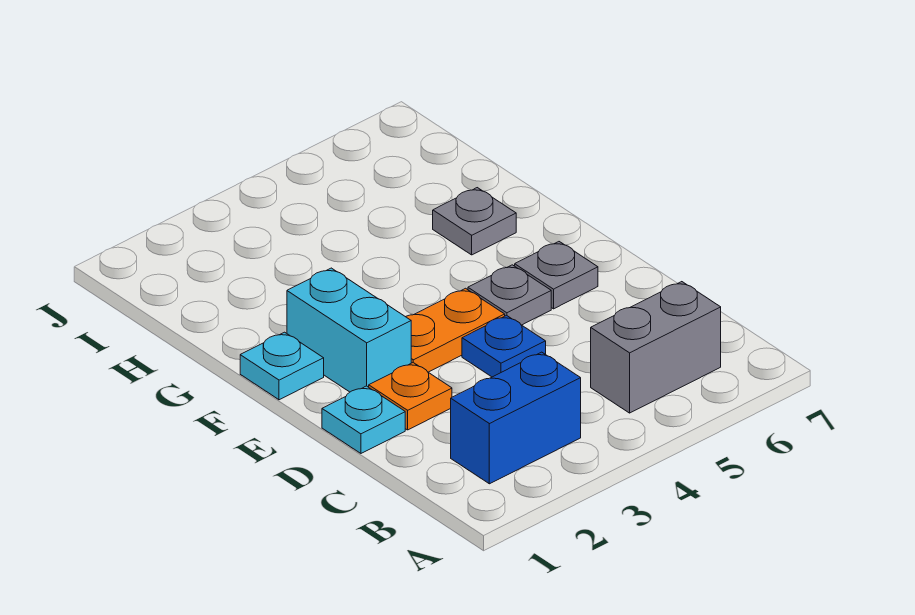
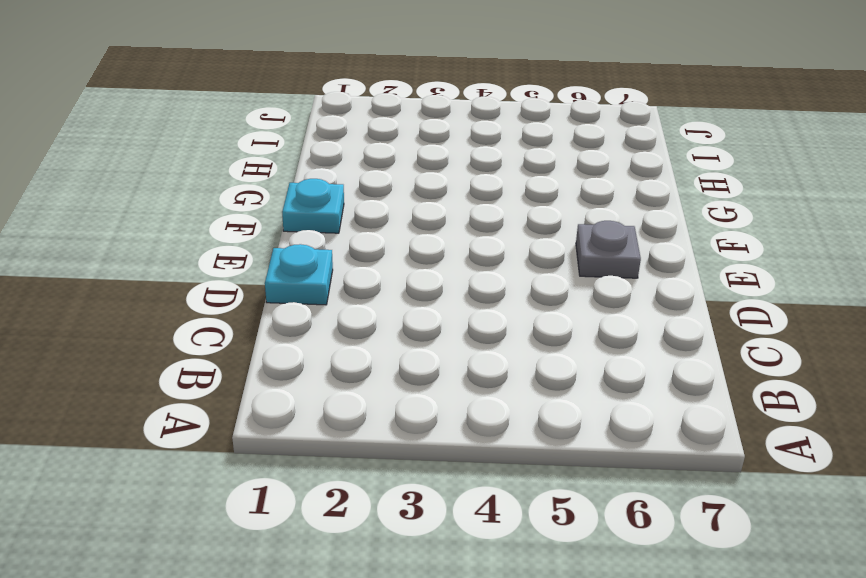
none -> blue brick B2:B3 level 1
none -> grey brick B5:B6 level 1

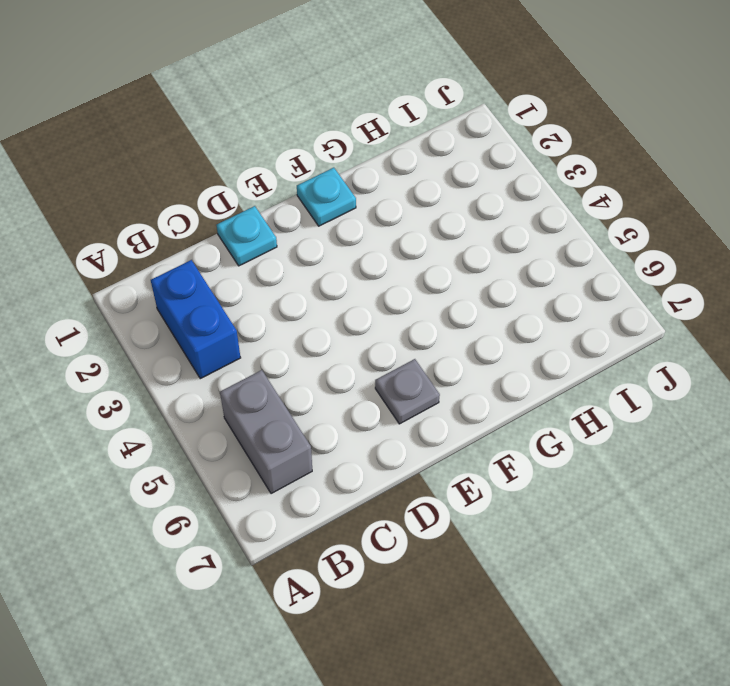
none -> orange plate D2 level 1
none -> blue plate D4 level 1

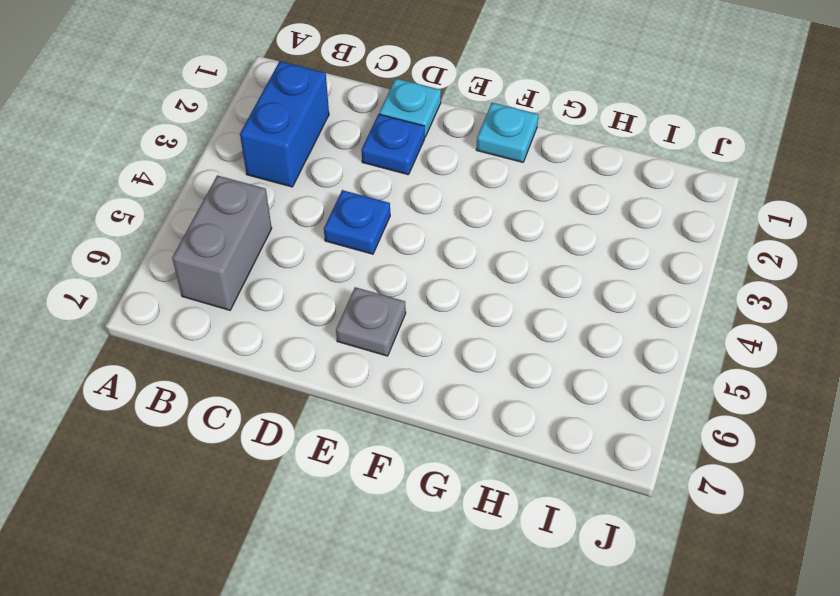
blue plate D2 level 1 -> orange plate D2 level 1
none -> cyan brick E2:F2 level 1
none -> orange plate E3:E4 level 1

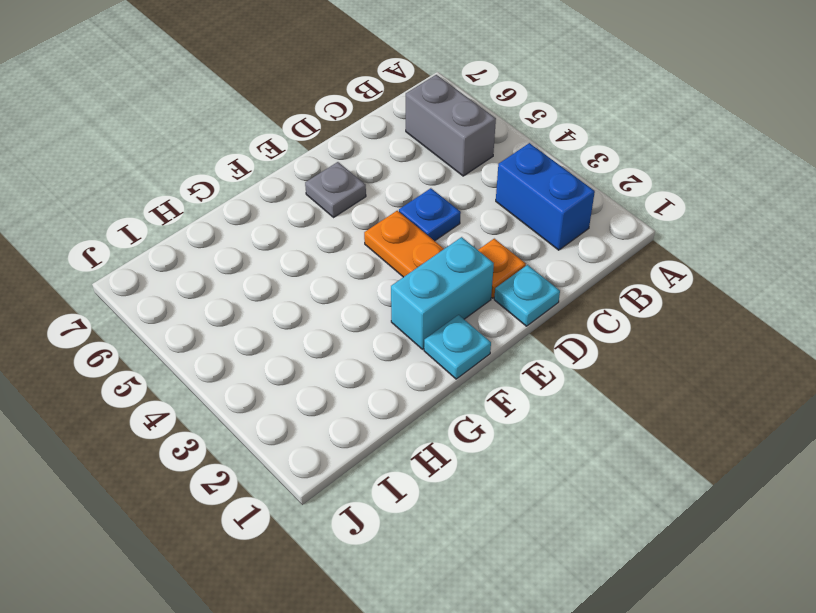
none -> grey plate E5 level 1
none -> grey plate G6 level 1

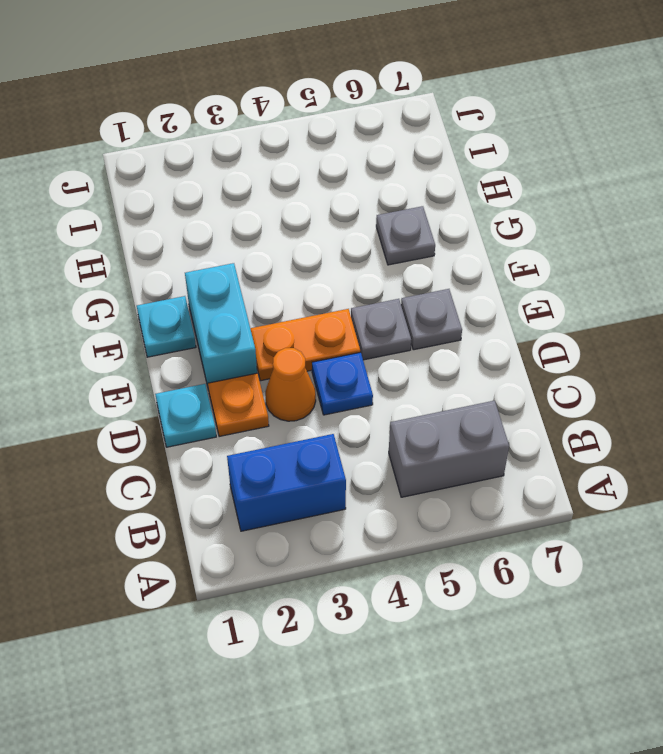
orange cone D3 level 1 -> none

